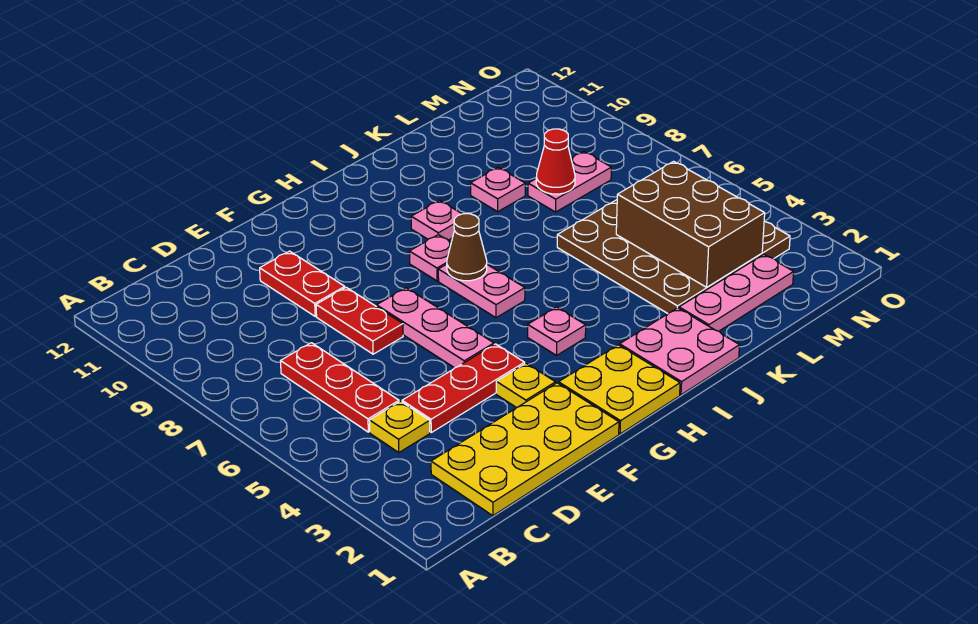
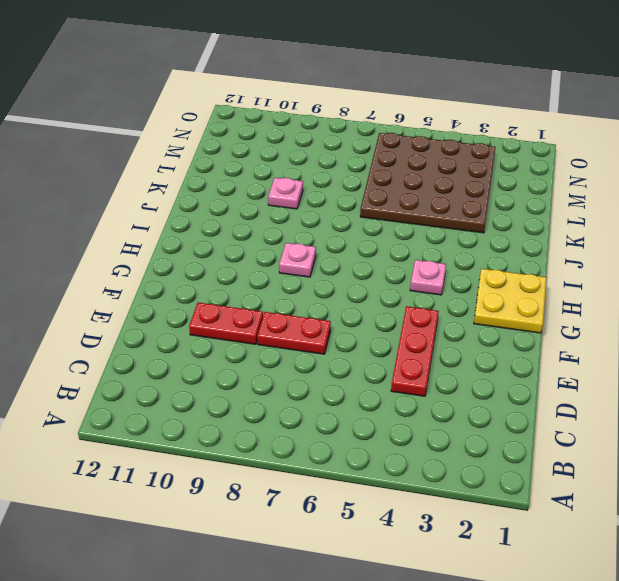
none -> yellow plate C1:F2 level 1
none -> yellow plate C4 level 1
none -> red plate C5:C7 level 1

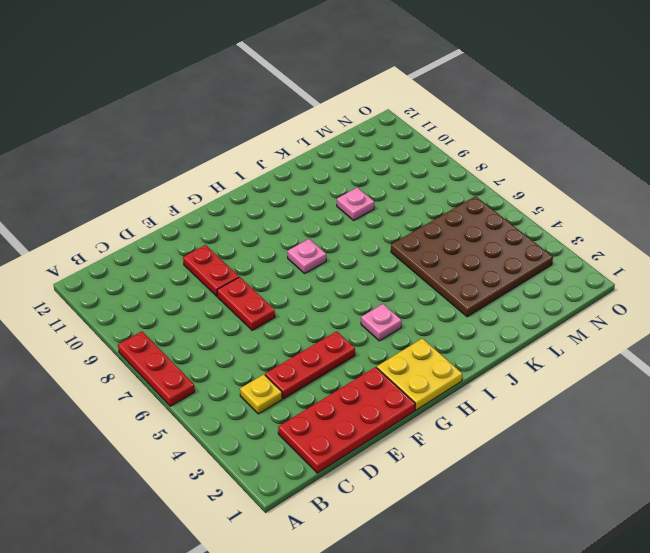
red plate A6:A8 level 1 -> red plate C5:C7 level 1
red plate C1:F2 level 1 -> yellow plate C1:F2 level 1
none -> yellow plate F3 level 1
none -> pink plate F5:F7 level 1
none -> pink plate H6:H7 level 1

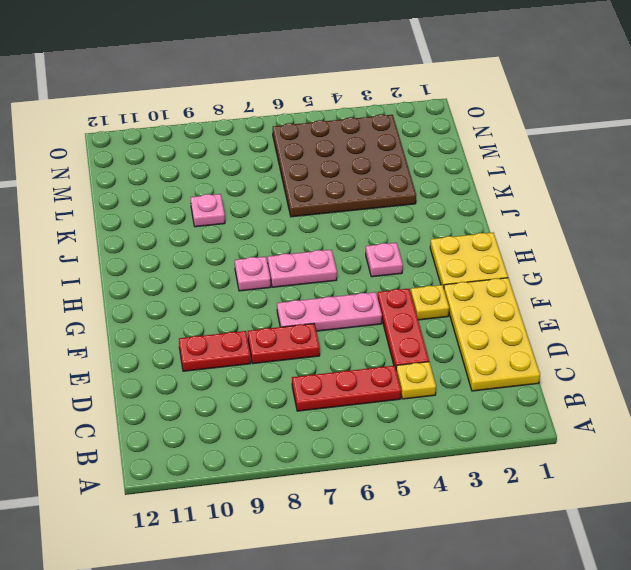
none -> pink plate I1:J2 level 1
none -> pink plate I9 level 1
none -> pink plate K2:M2 level 1

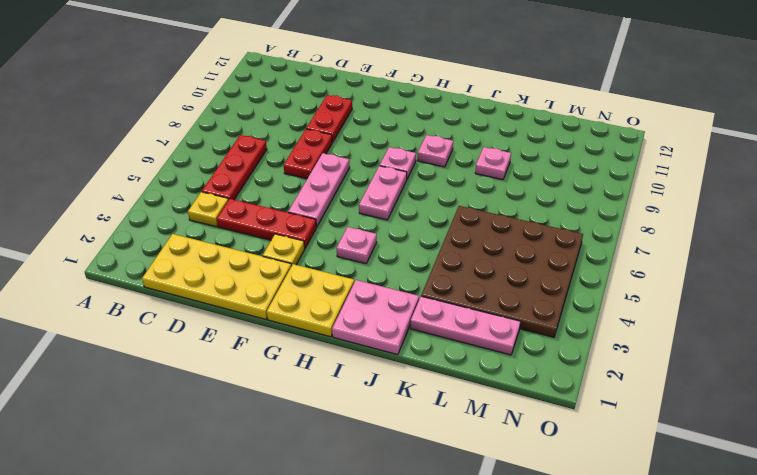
none -> pink plate L8:M8 level 1
none -> brown cone H7 level 2
none -> brown brick L3:M5 level 2

